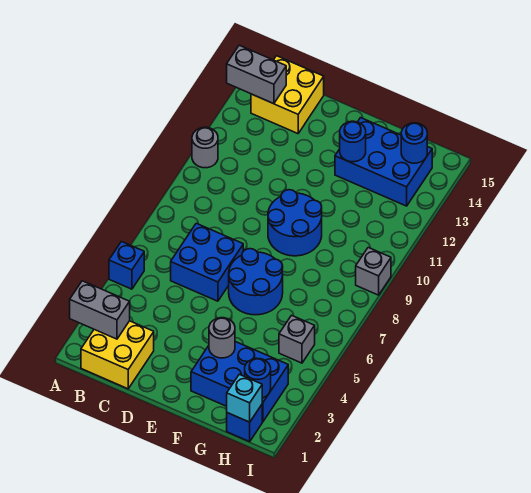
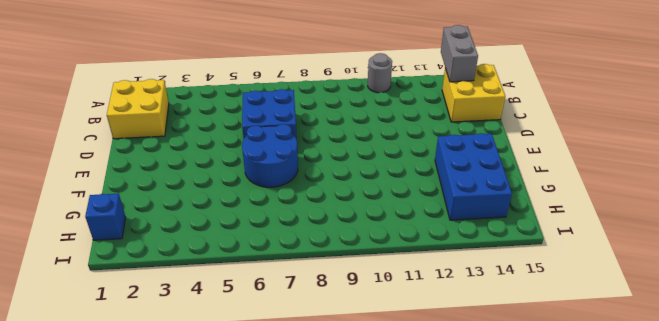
none -> blue brick A5 level 1
none -> blue round brick E9:F10 level 1
none -> blue brick F2:H3 level 1

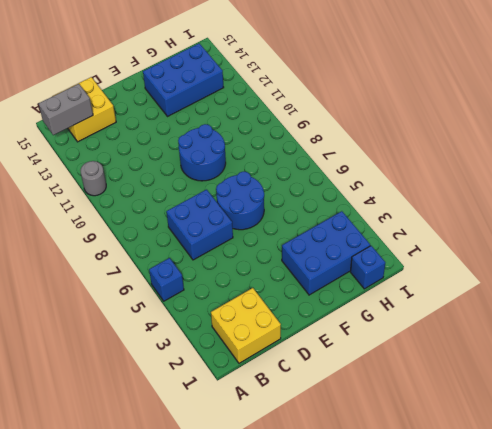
none -> grey brick H5 level 1
none -> grey brick I9 level 1
none -> grey brick A2:B2 level 2

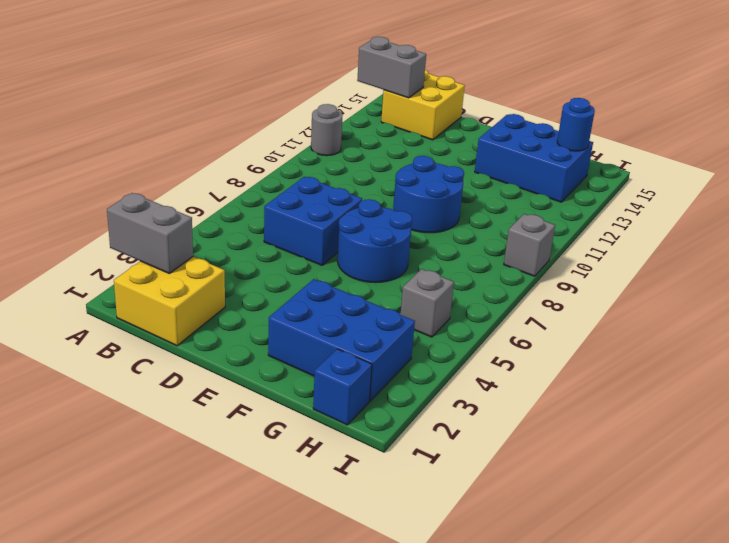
none -> blue brick A5 level 1
none -> grey round brick F3 level 2
none -> blue round brick F13 level 2

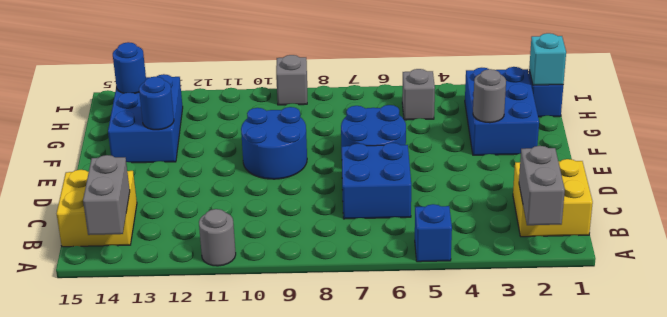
none -> blue round brick H2 level 2

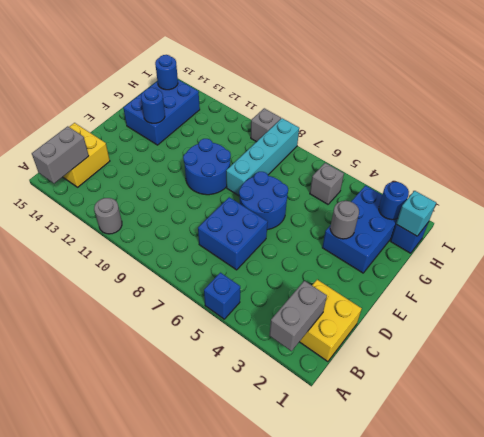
cyan brick F8:I8 level 1 -> none

